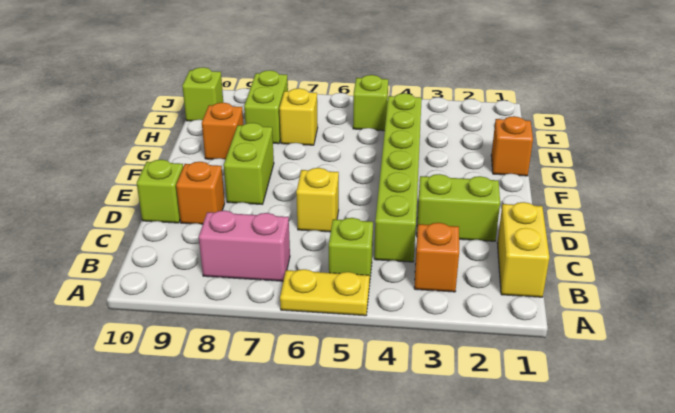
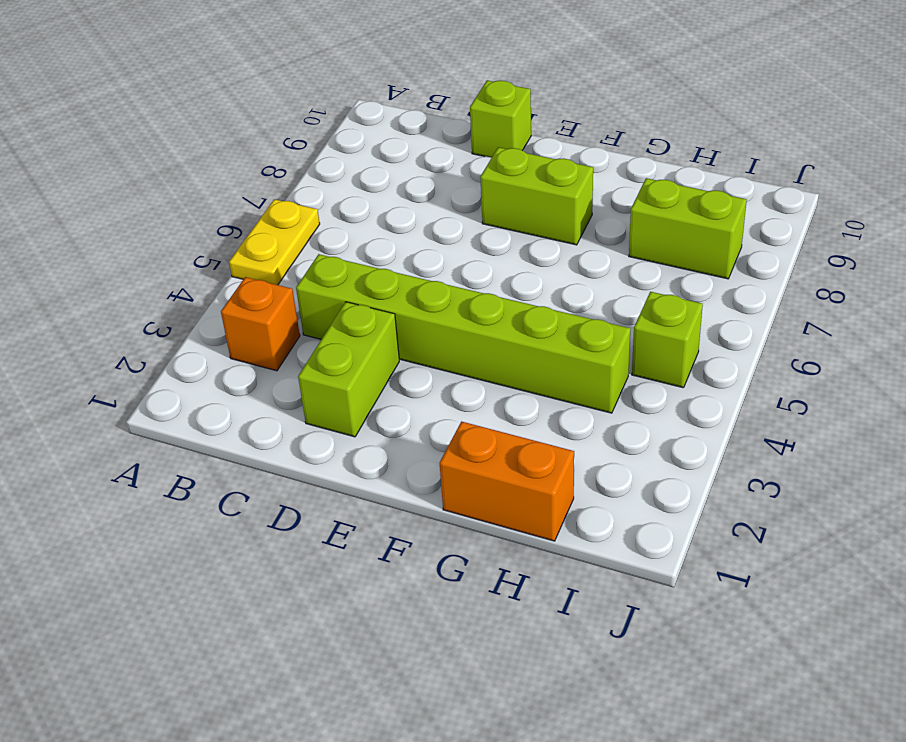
orange brick G1:H1 level 1 -> orange brick G1 level 1
none -> yellow brick B1:C1 level 1
none -> lime brick B5 level 1
none -> pink brick B7:B8 level 1

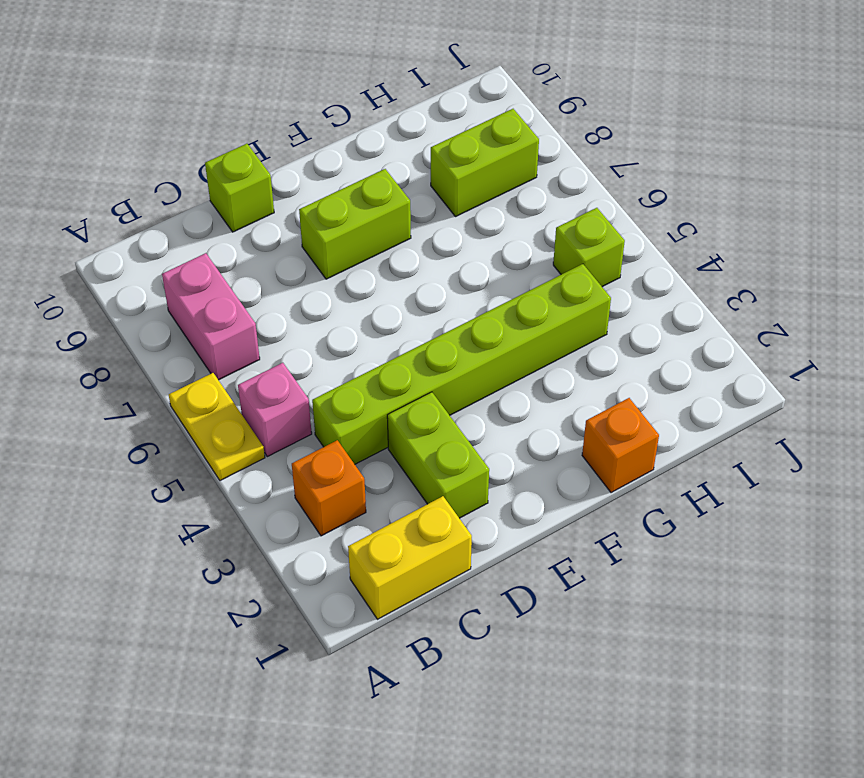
pink brick B5 level 1 -> lime brick B5 level 1
none -> yellow brick D6 level 1
none -> orange brick D9 level 1
none -> orange brick G9 level 1

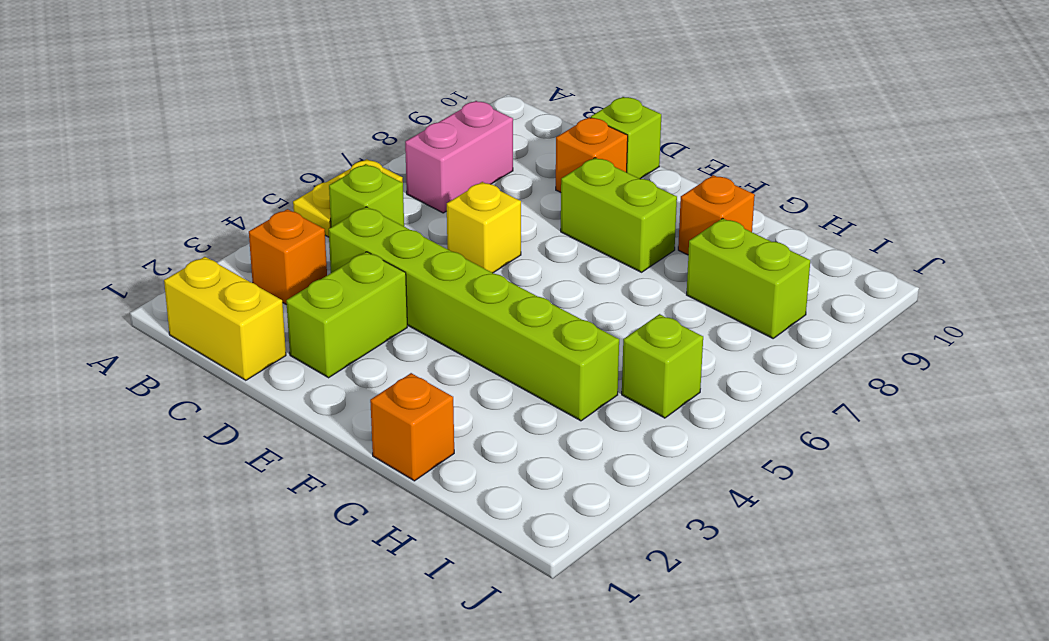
none -> yellow brick H7 level 1
none -> lime brick I10 level 1

